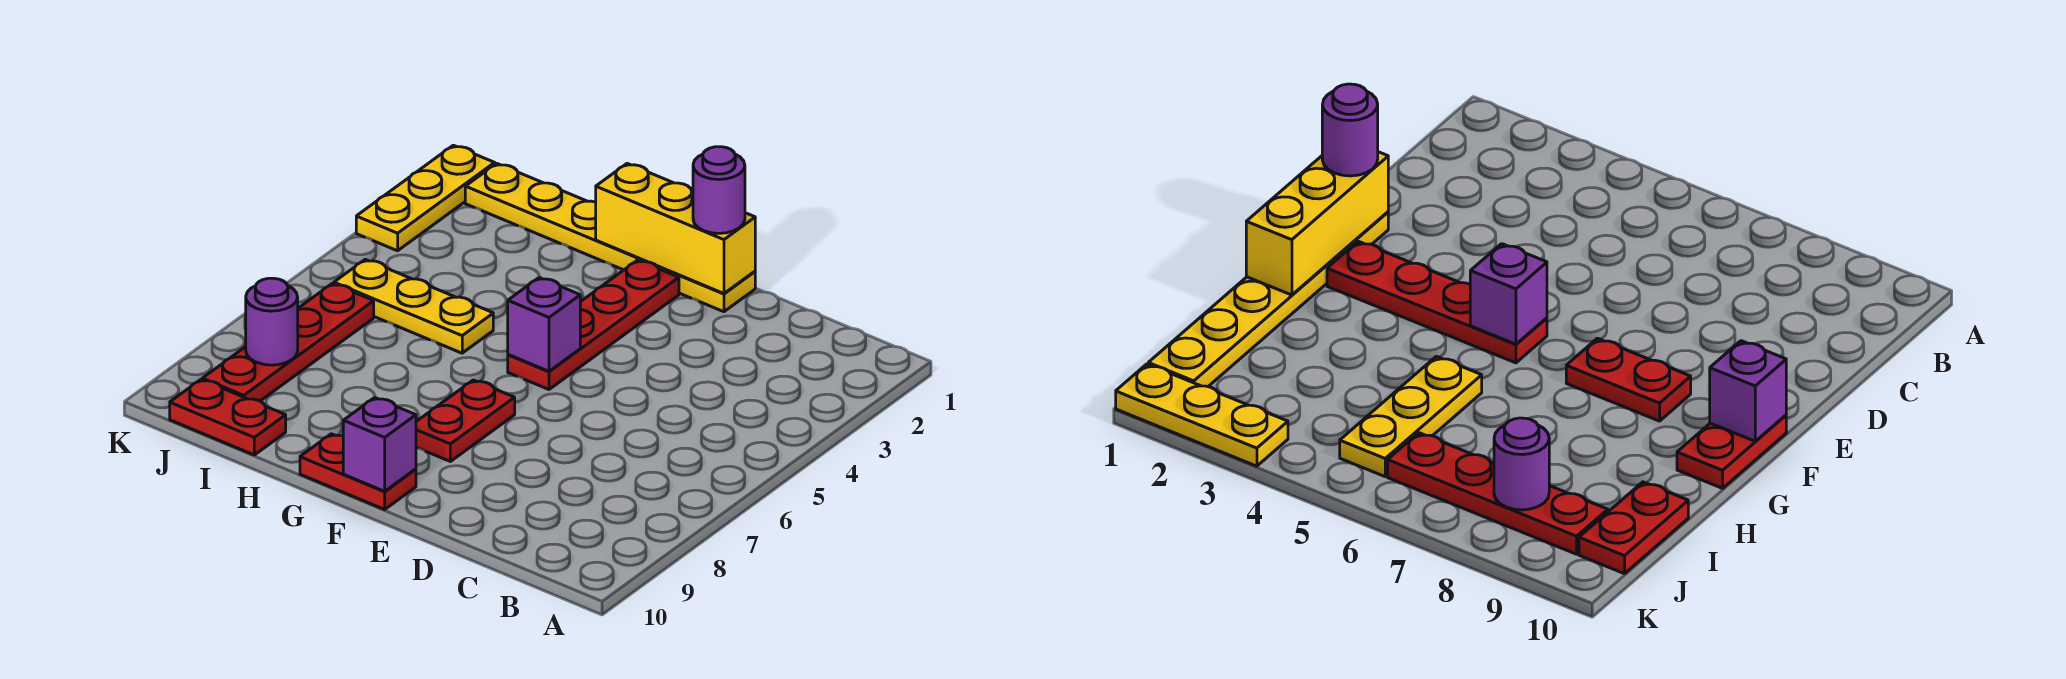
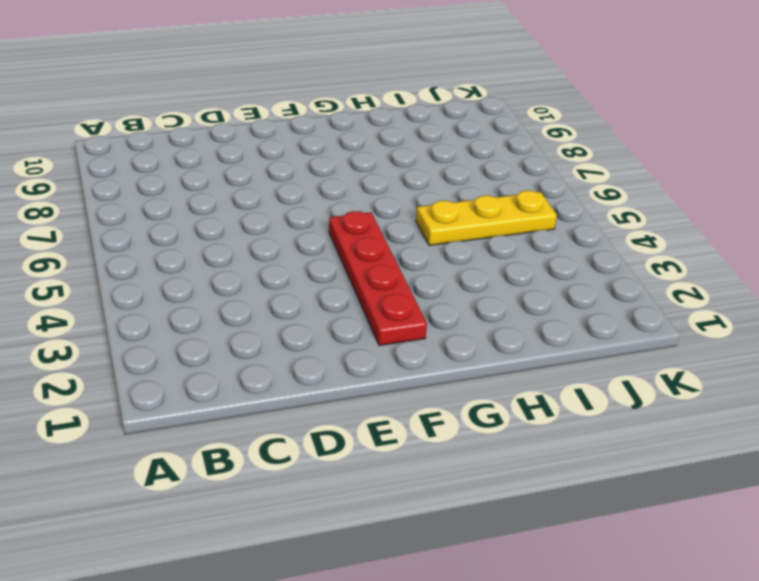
none -> yellow plate E1:J1 level 1
none -> red plate F7:F8 level 1
none -> red plate F10:G10 level 1

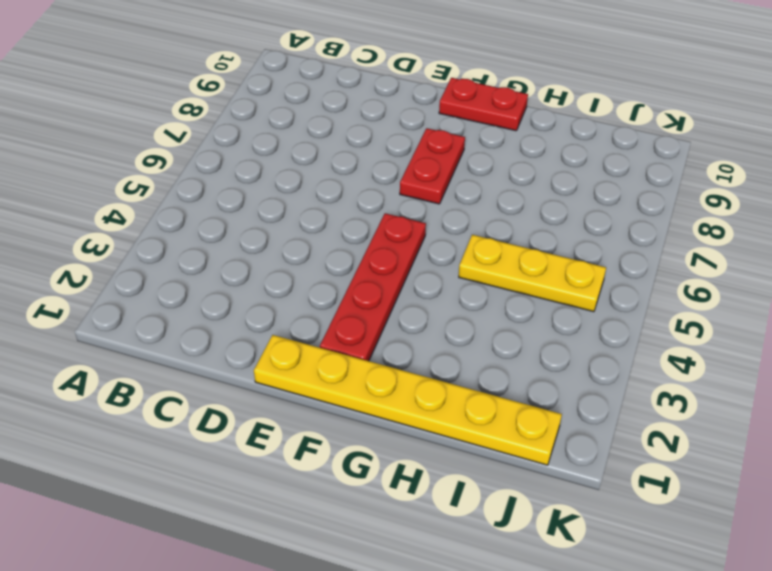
none -> red plate I10:J10 level 1
none -> red plate J6:J9 level 1
none -> yellow plate K1:K3 level 1

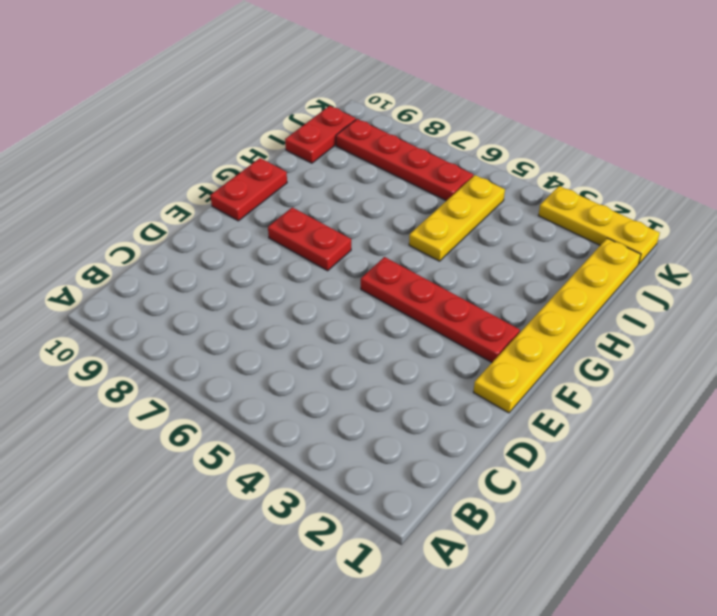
none -> yellow brick E1:G1 level 2
none -> purple brick F5 level 2
none -> purple brick F10 level 2

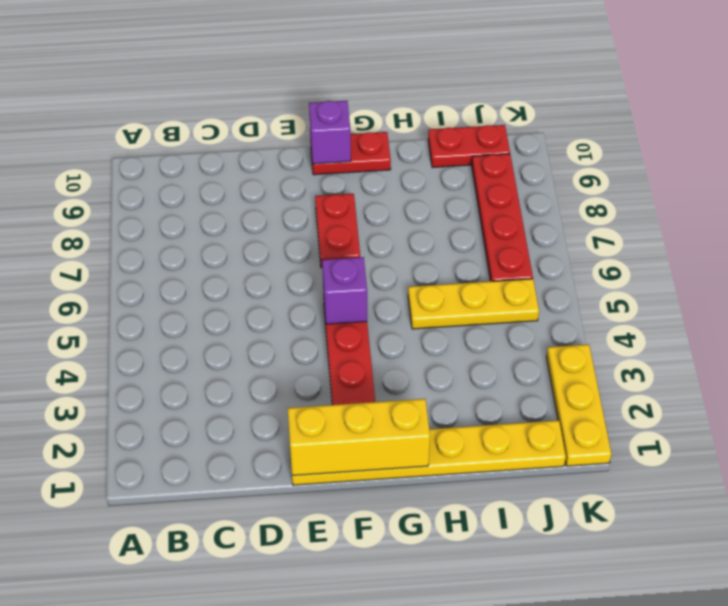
none -> purple round brick J8 level 2
none -> purple round brick E1 level 3

